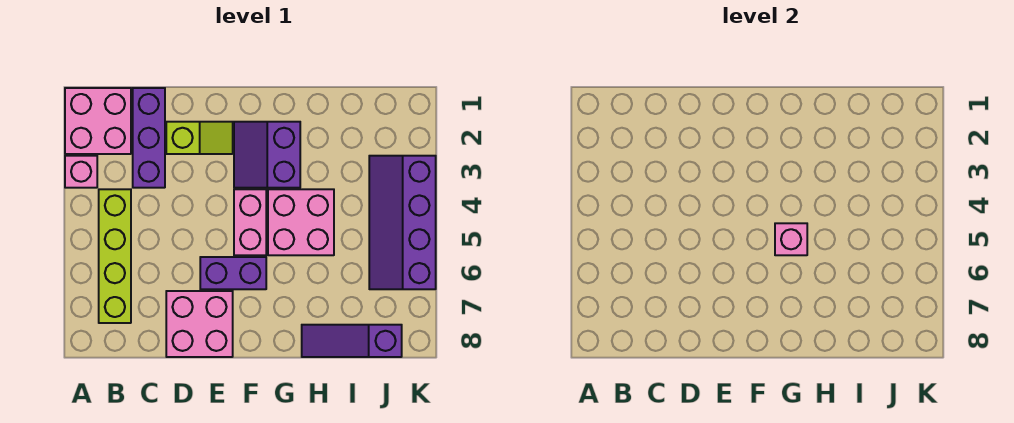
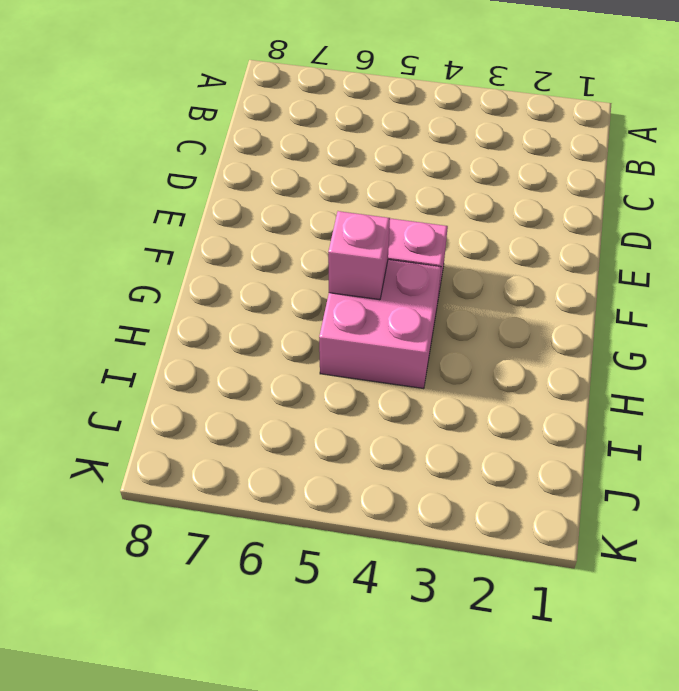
none -> pink brick A1:B2 level 1
none -> pink brick A3 level 1
none -> lime brick B4:B7 level 1

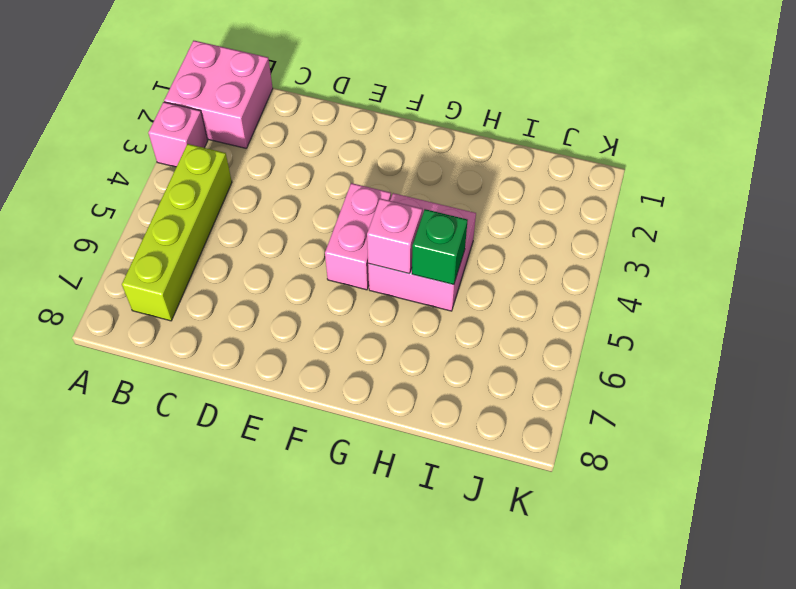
green brick H5 level 2 -> none
none -> purple brick C1:C3 level 1
none -> lime slope D2:E2 level 1 top D
none -> pink brick D7:E8 level 1

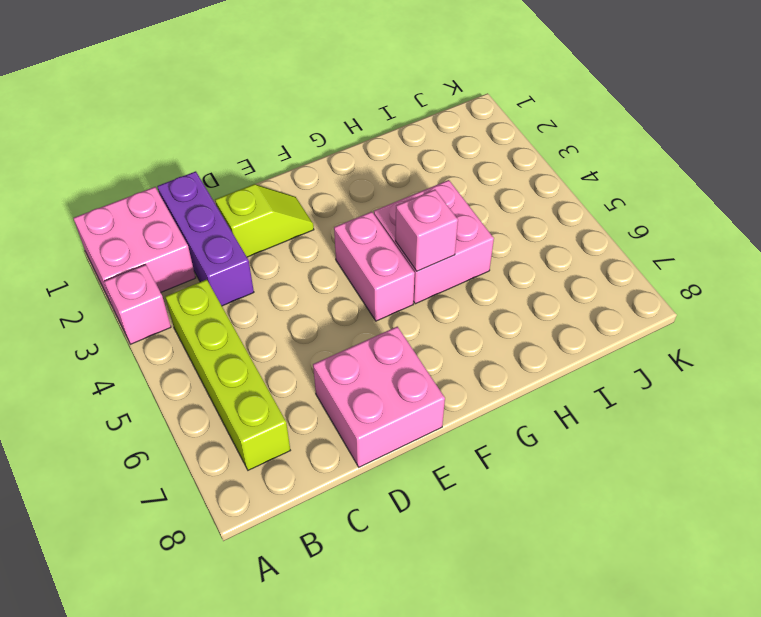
none -> purple brick E6:F6 level 1
none -> purple slope F2:G3 level 1 top G
none -> purple slope H8:J8 level 1 top J

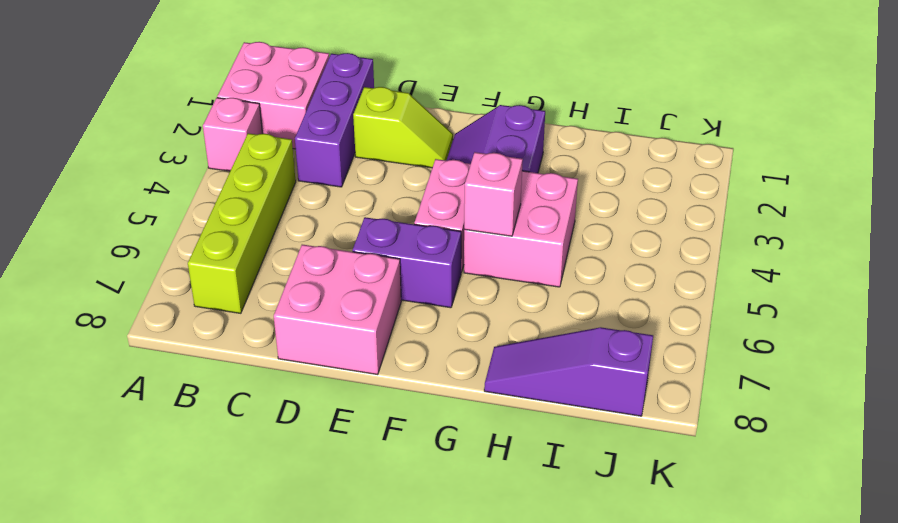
none -> purple slope J3:K6 level 1 top K

